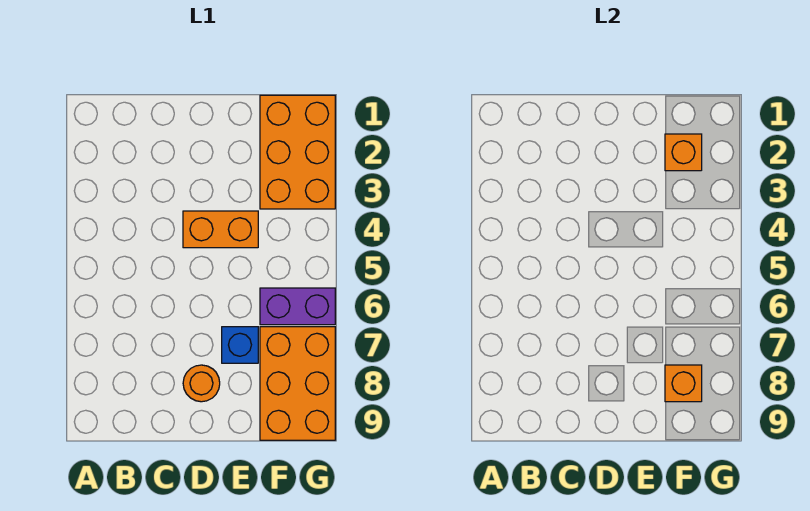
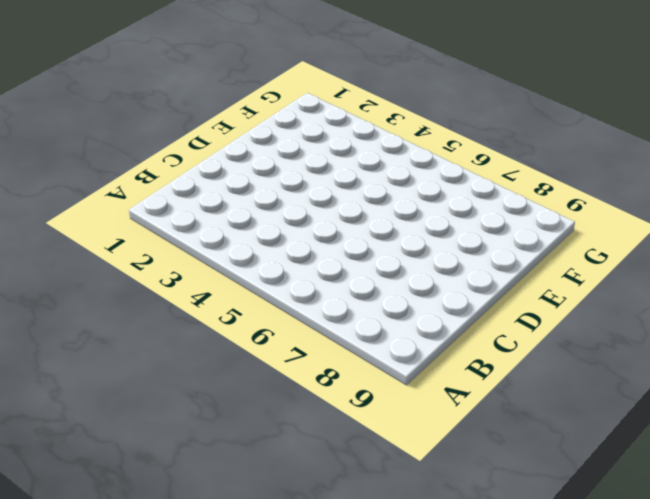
none -> orange brick D4:E4 level 1
none -> orange round brick D8 level 1

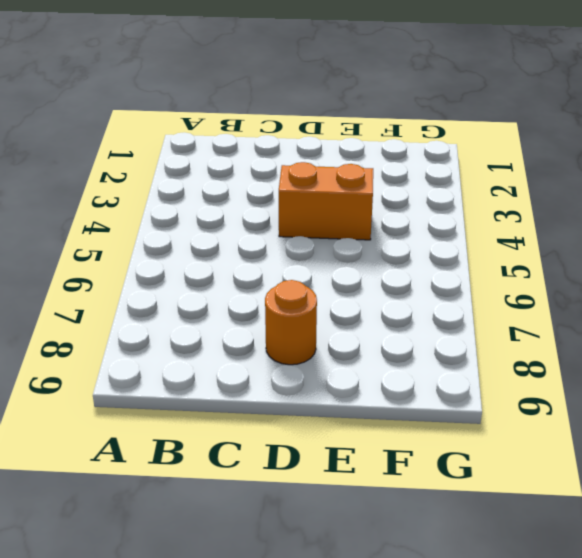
none -> blue brick E7 level 1
none -> orange brick F1:G3 level 1

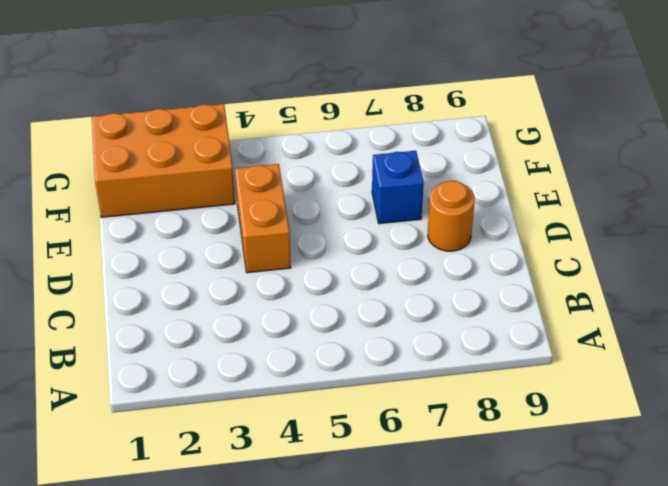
none -> purple brick F6:G6 level 1
none -> orange brick F7:G9 level 1

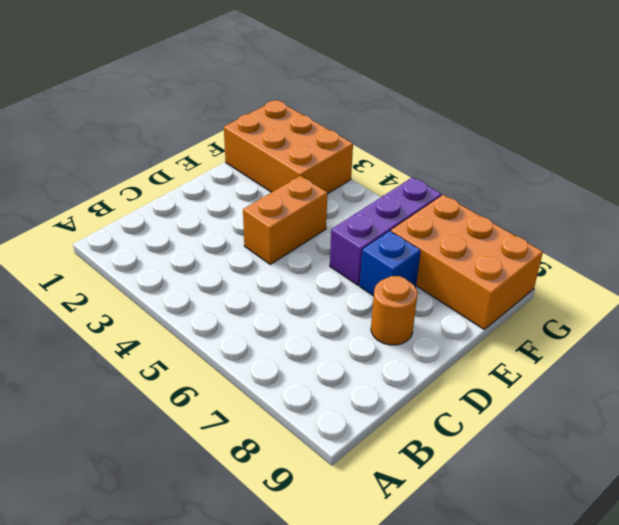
purple brick E6:G6 level 1 -> purple brick F6:G6 level 1
none -> orange brick F2 level 2
none -> orange brick F8 level 2

